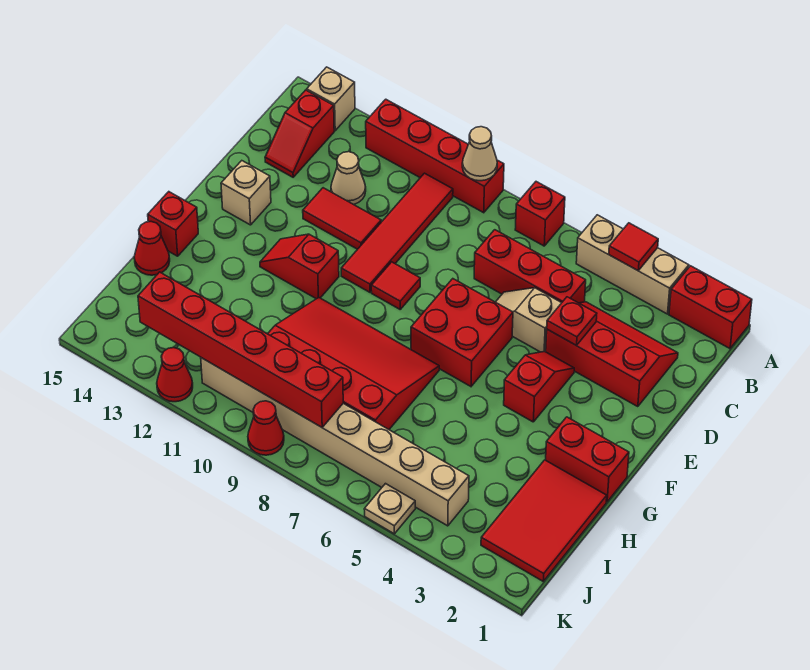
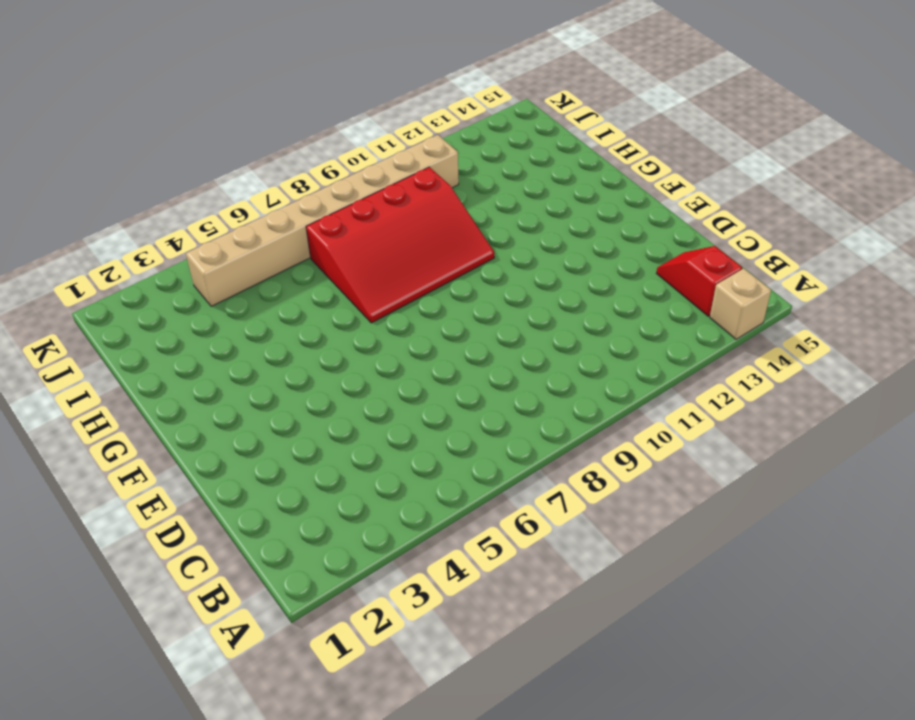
none -> red brick A1:A2 level 1
none -> tan brick A3:A5 level 1
none -> red brick A7 level 1
none -> red brick A9:A12 level 1

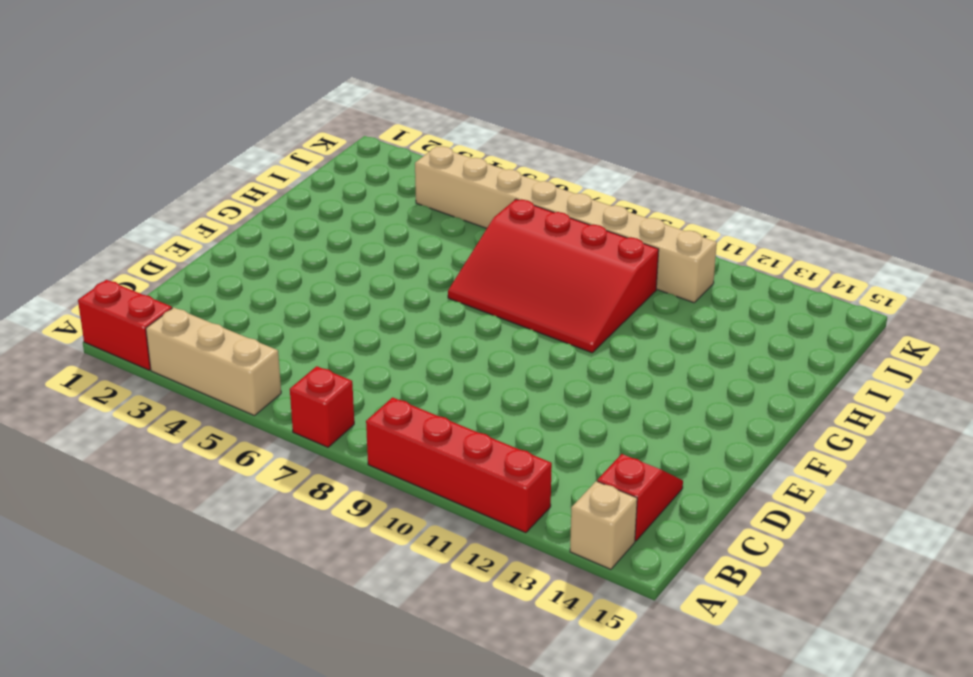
none -> red tile B10:E10 level 1
none -> red slope C2:D4 level 1 top D
none -> red brick C5:C7 level 1
none -> tan cone C12 level 1

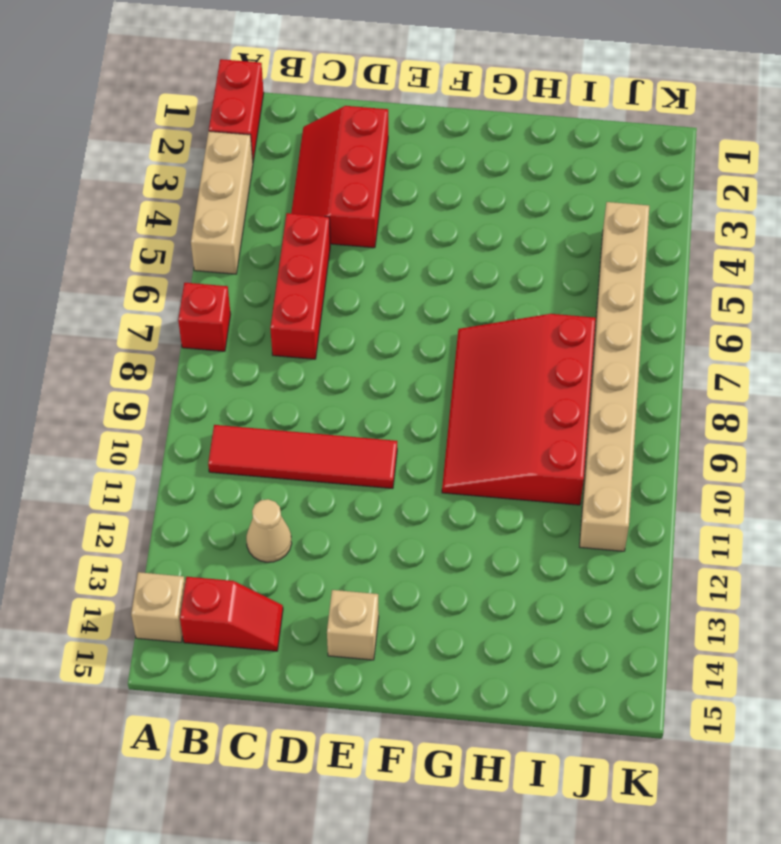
none -> red brick A9:A12 level 1
none -> tan slope D5:D6 level 1 top 5
none -> red tile D11:D12 level 1
none -> red slope E4:F4 level 1 top F

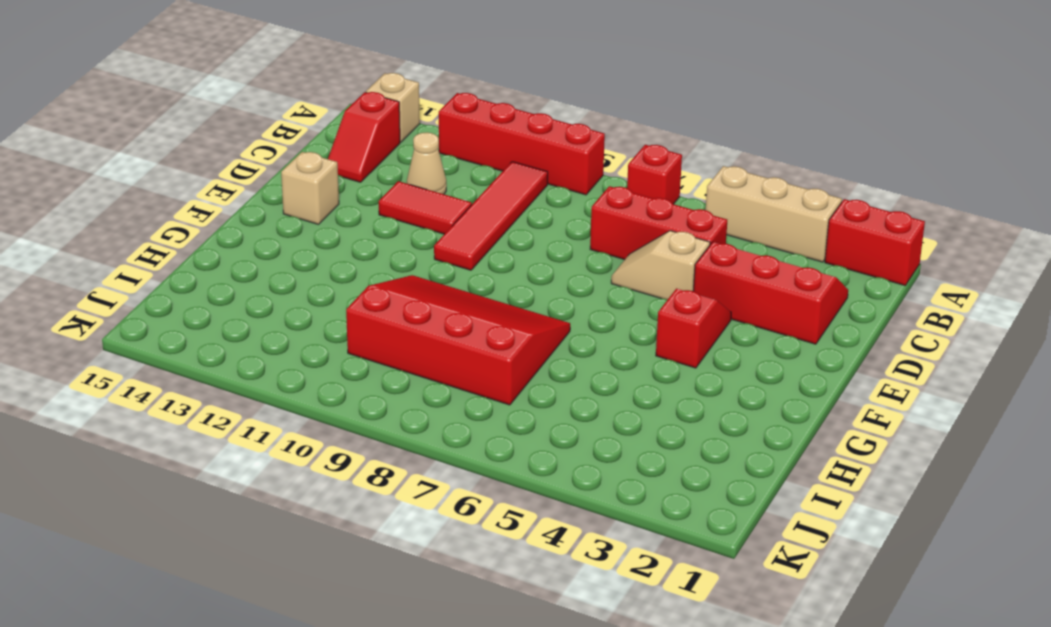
none -> red brick E6:F7 level 1
none -> red tile E9 level 1
none -> red slope F11:F12 level 1 top 11
none -> red brick G1:G2 level 1

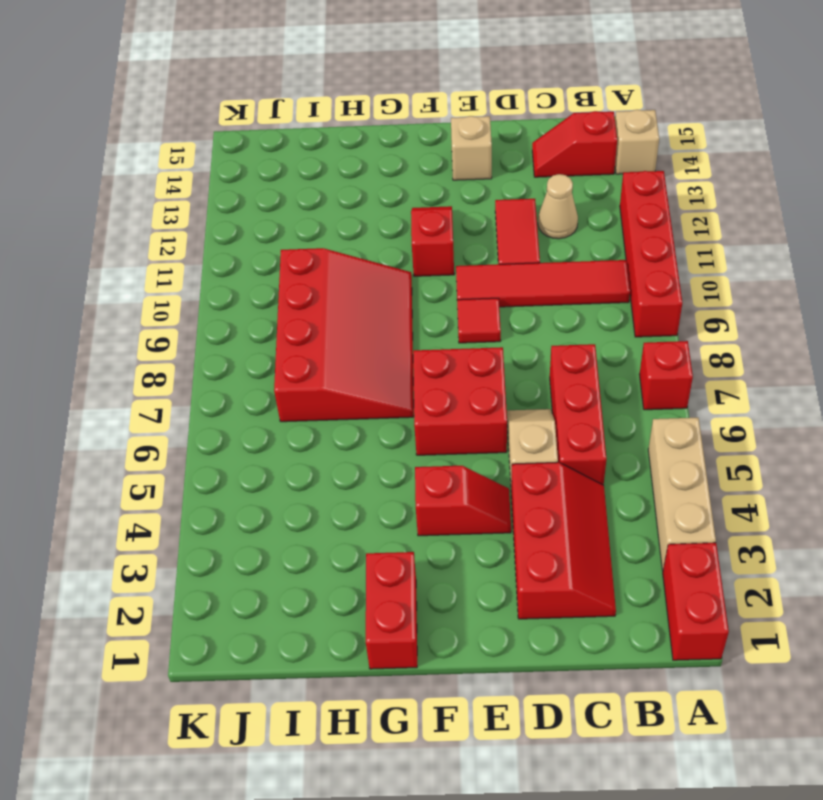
none -> red brick G15 level 1
none -> red tile H1:J2 level 1
none -> red cone H15 level 1
none -> tan brick J4:J11 level 1

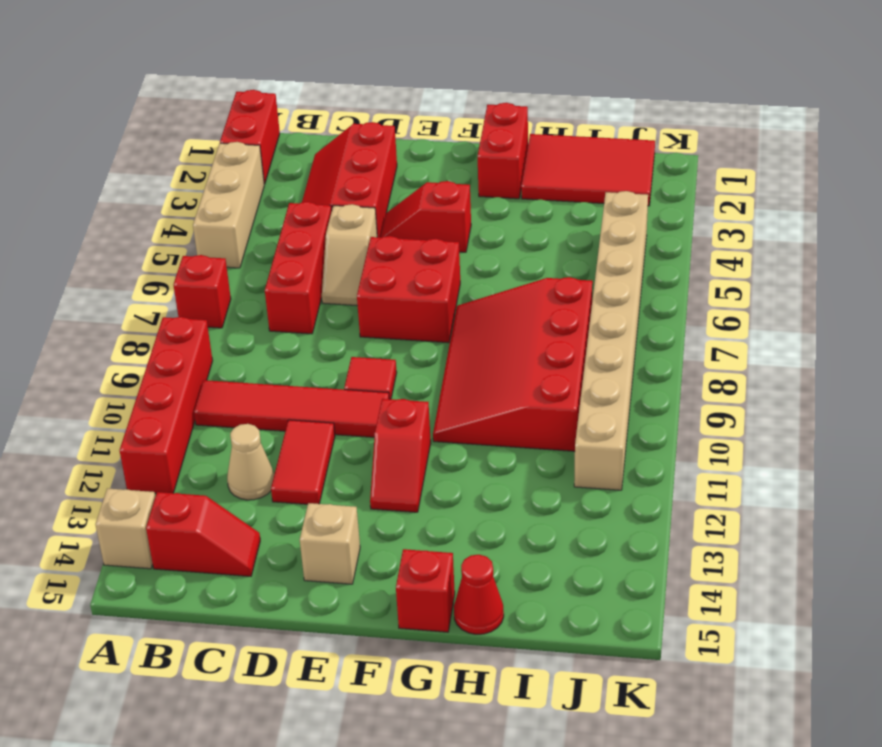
none -> tan plate K5 level 1
none -> red cone K9 level 1
none -> red cone K12 level 1
none -> red tile A4 level 2

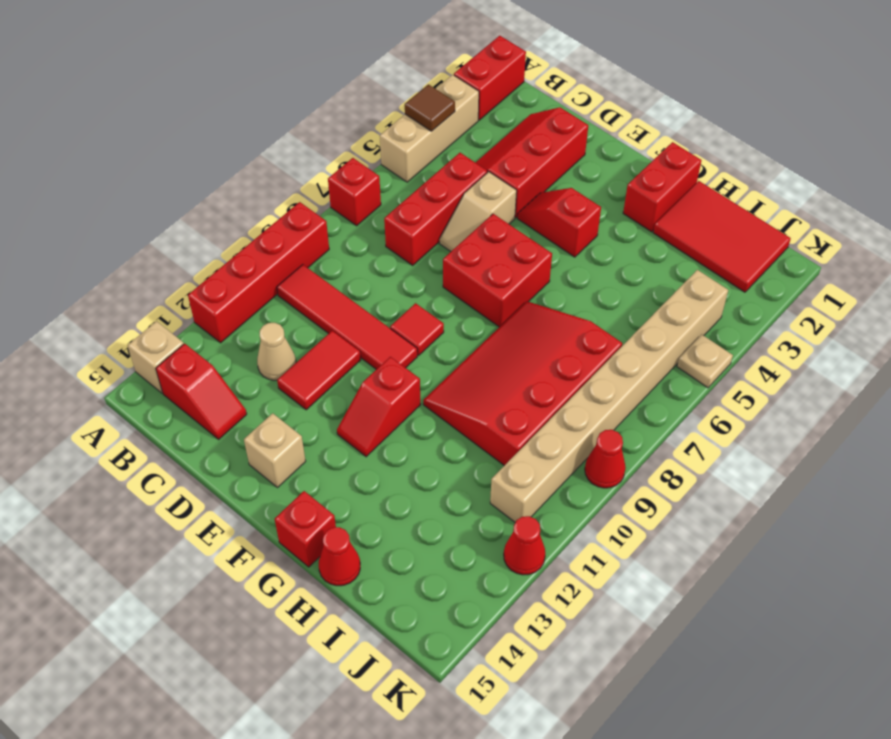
brown tile A4 level 2 -> red tile A4 level 2
none -> tan cone A9 level 2
none -> red plate D4 level 2
none -> red brick J8:J13 level 2

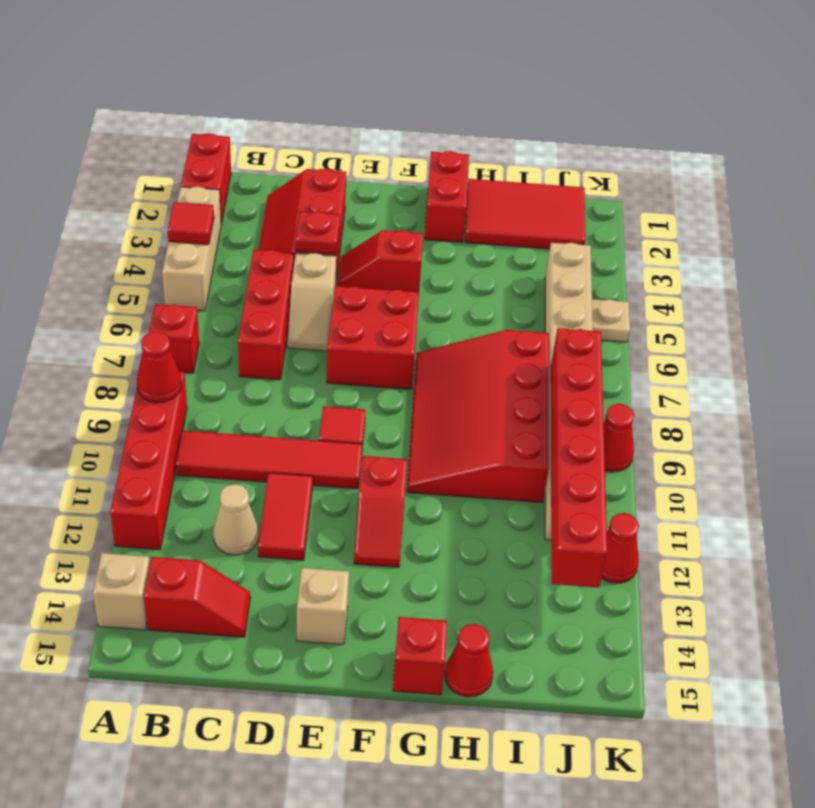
red cone A9 level 2 -> tan cone A9 level 2

